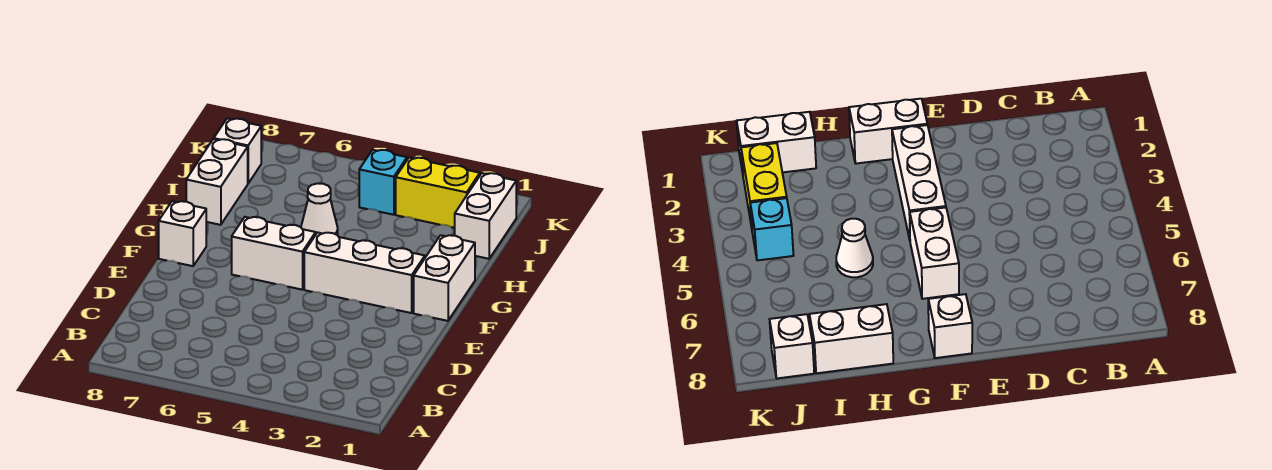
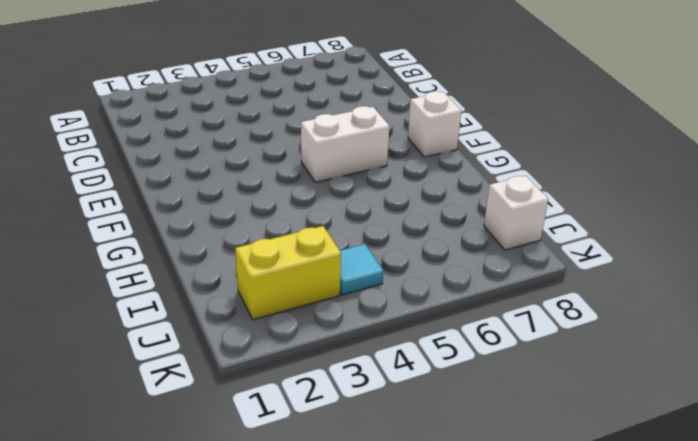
cyan tile J4 level 1 -> cyan brick J4 level 1
none -> white brick F1:G1 level 1
none -> white brick F2:F4 level 1

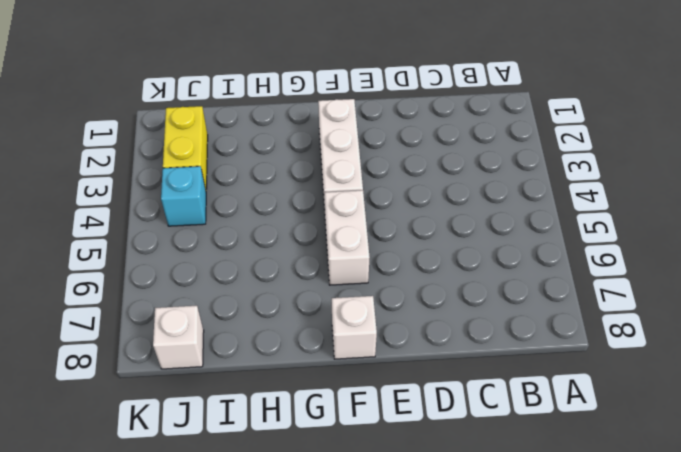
none -> white brick F1:G1 level 1
none -> white cone H5 level 1

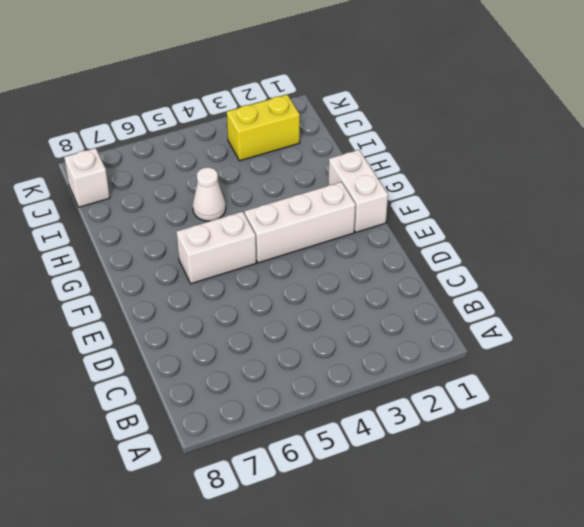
none -> white brick F8 level 1
none -> white brick H8:I8 level 1

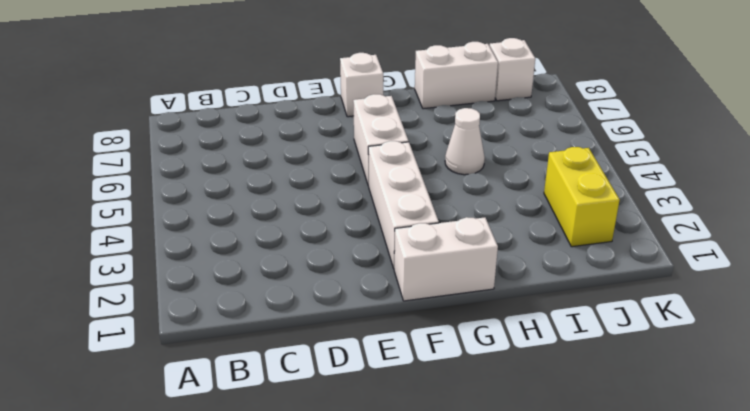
none -> white brick I1:J1 level 1
none -> cyan brick J4 level 1

